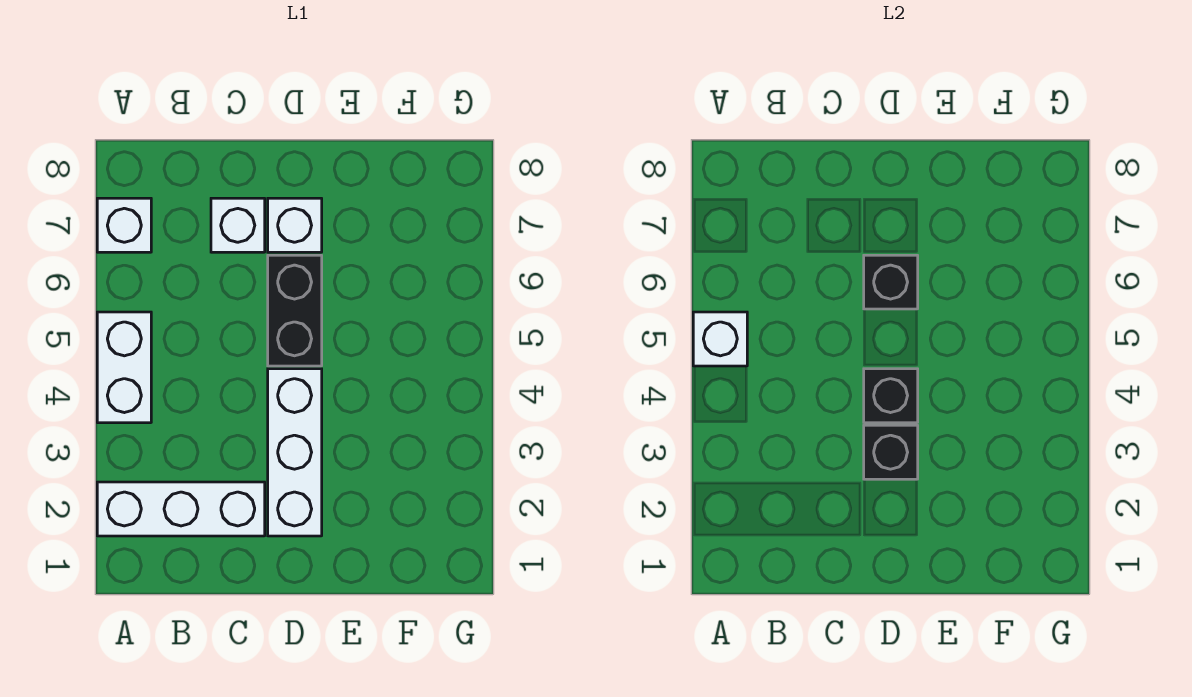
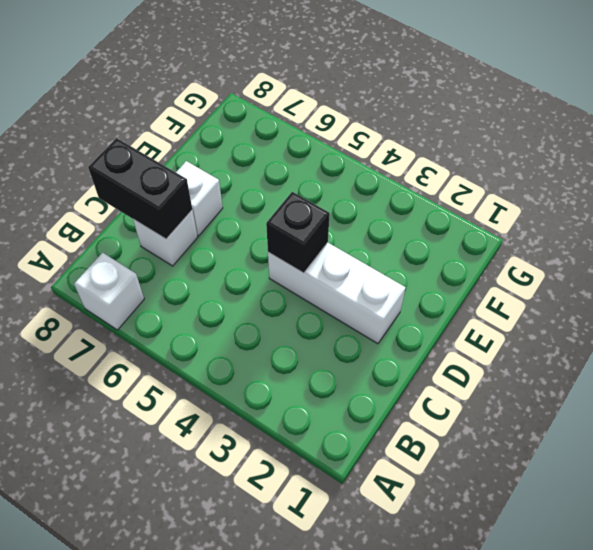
black brick C7:C8 level 2 -> black brick D5:D6 level 1
none -> white brick A2:C2 level 1
none -> white brick A4:A5 level 1

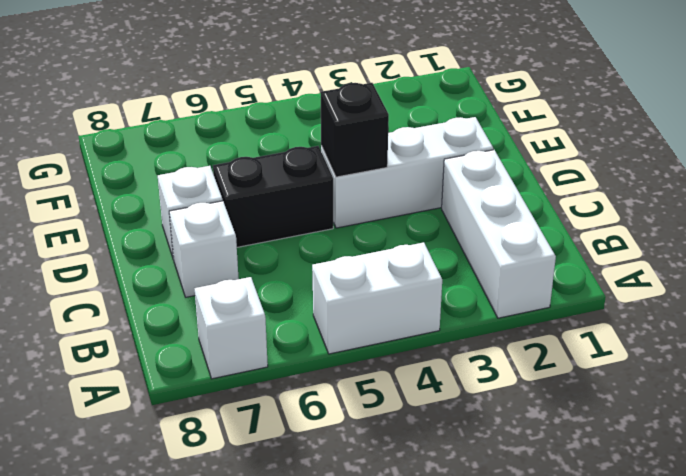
none -> white brick A5 level 2
none -> black brick D3 level 2

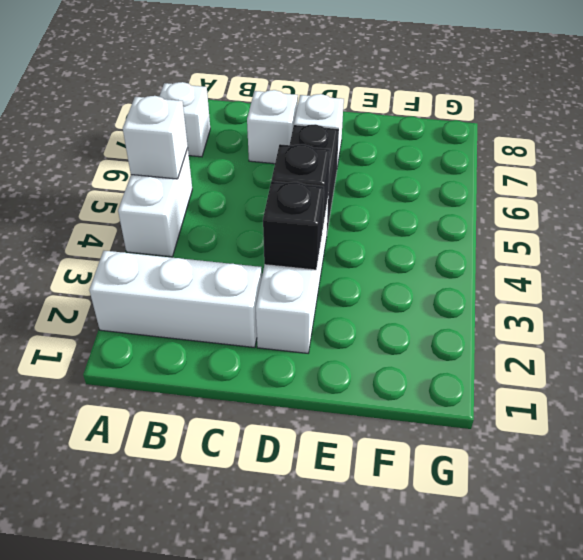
none -> black brick D6 level 2

